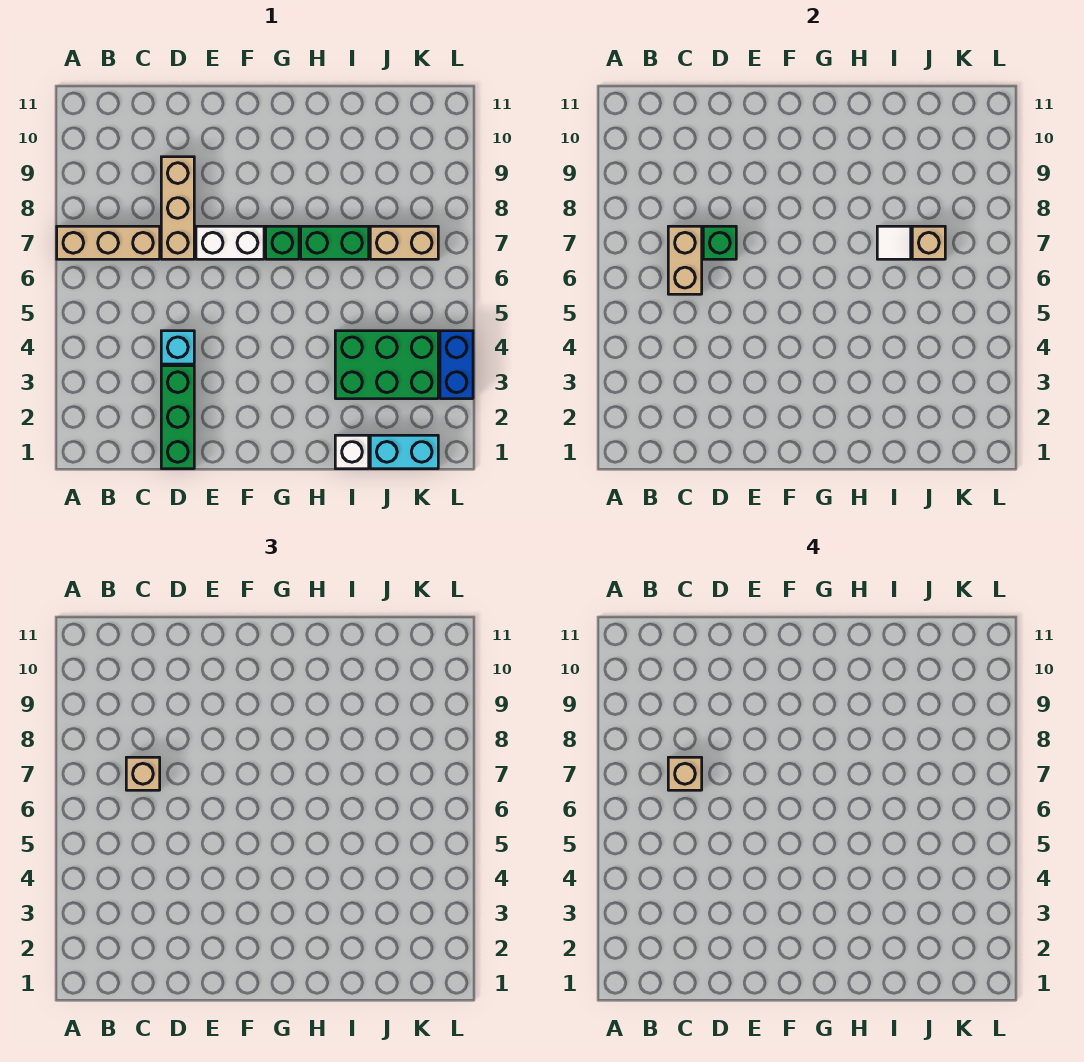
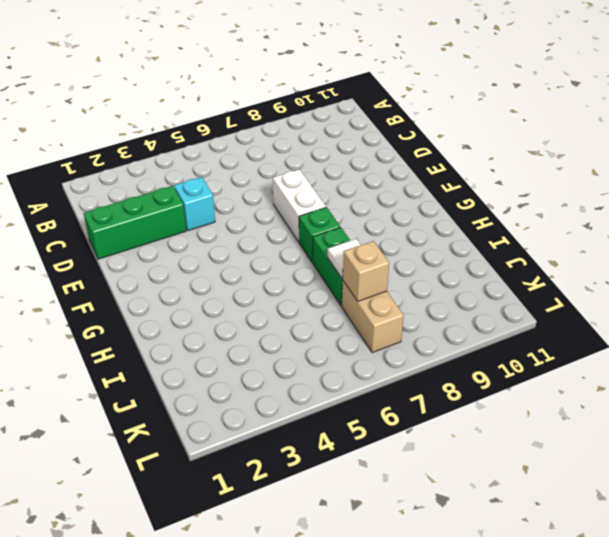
none -> tan brick A7:C7 level 1
none -> tan brick D7:D9 level 1
none -> white brick I1 level 1

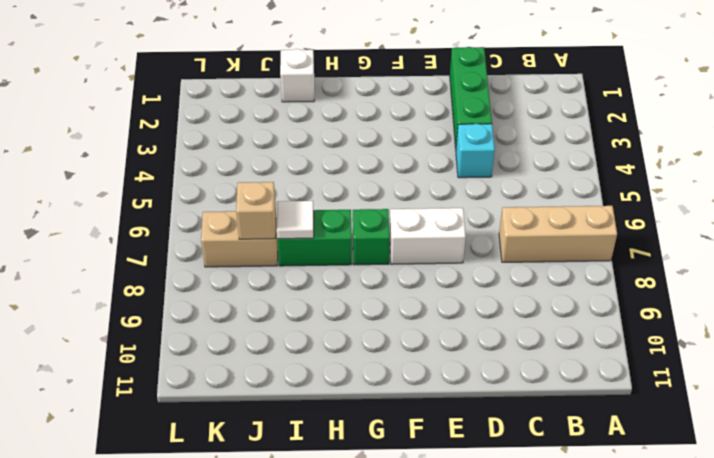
none -> tan brick D7:D9 level 1
none -> green brick I3:K4 level 1
none -> cyan brick J1:K1 level 1

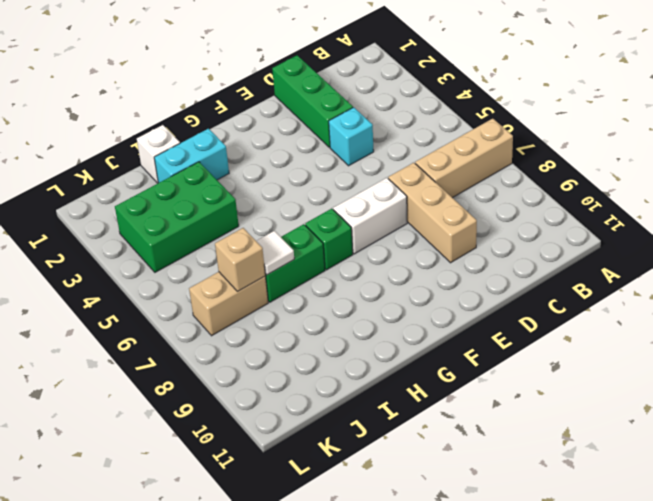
cyan brick H2:I2 level 1 -> cyan brick J1:K1 level 1
none -> blue brick L3:L4 level 1
none -> tan brick C6:C7 level 2
none -> green brick D7 level 2

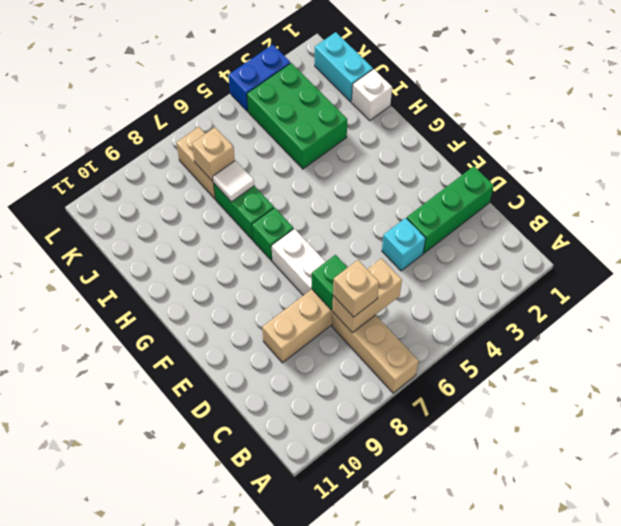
none -> tan brick C7 level 4

